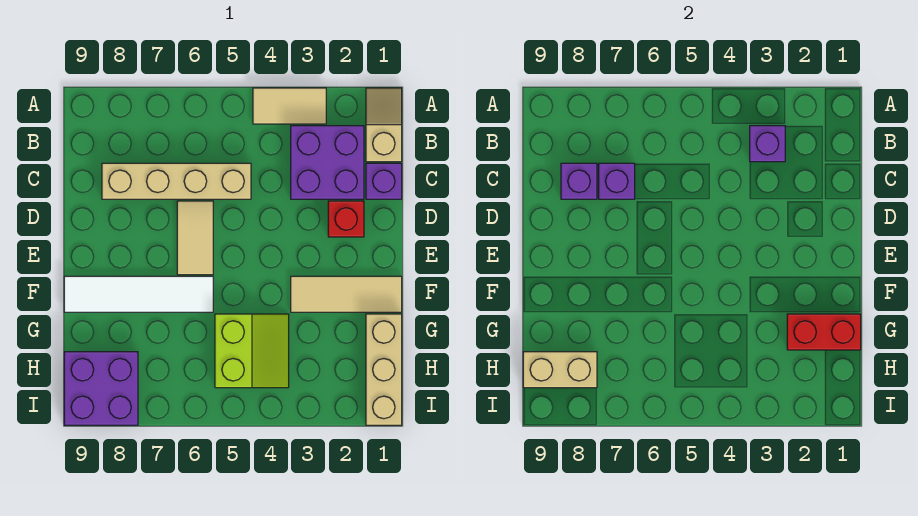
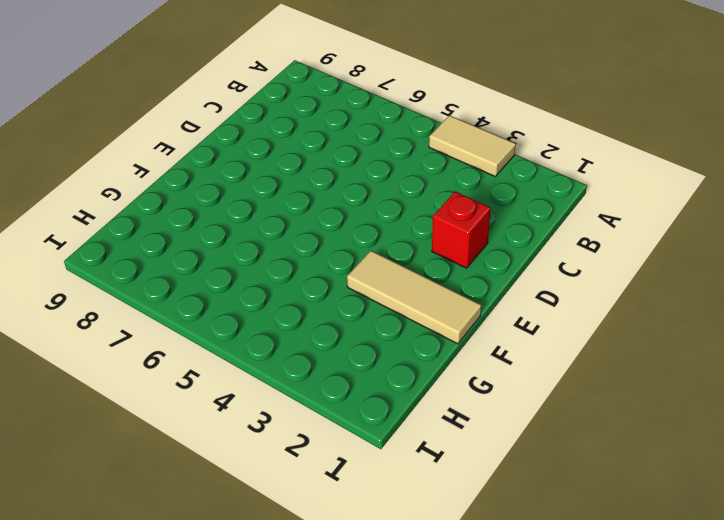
none -> tan slope A1:B1 level 1 top B
none -> purple brick B2:C3 level 1
none -> purple brick C1 level 1

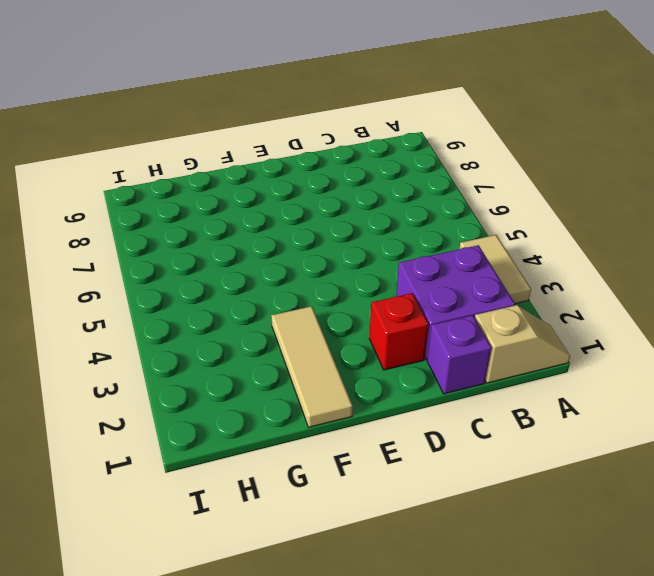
none -> tan brick C5:C8 level 1
none -> tan tile D6:E6 level 1
none -> white tile F6:F9 level 1

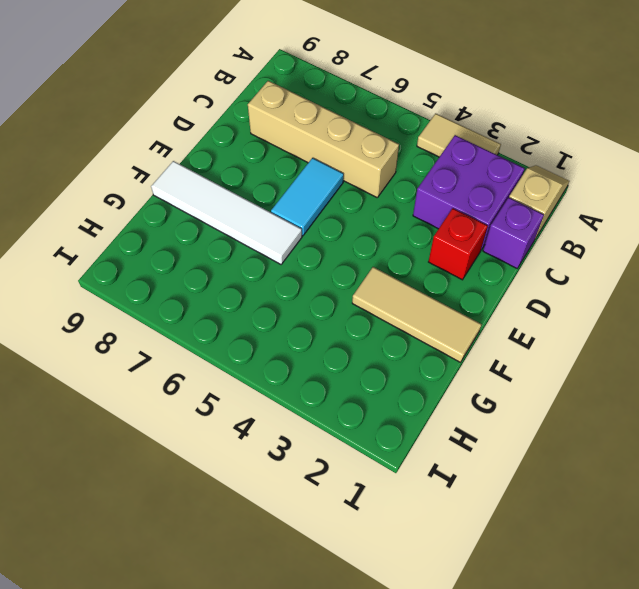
cyan tile D6:E6 level 1 -> tan tile D6:E6 level 1
none -> tan brick G1:I1 level 1
none -> lime slope G4:H5 level 1 top 5
none -> purple brick H8:I9 level 1

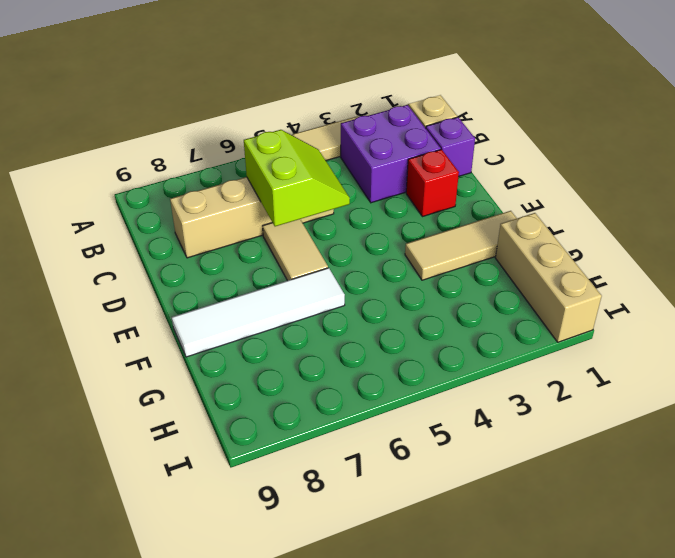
lime slope C5:D6 level 2 top 6 -> lime slope G4:H5 level 1 top 5
none -> purple brick H8:I9 level 1
none -> purple brick B3 level 2
none -> purple brick C7 level 2

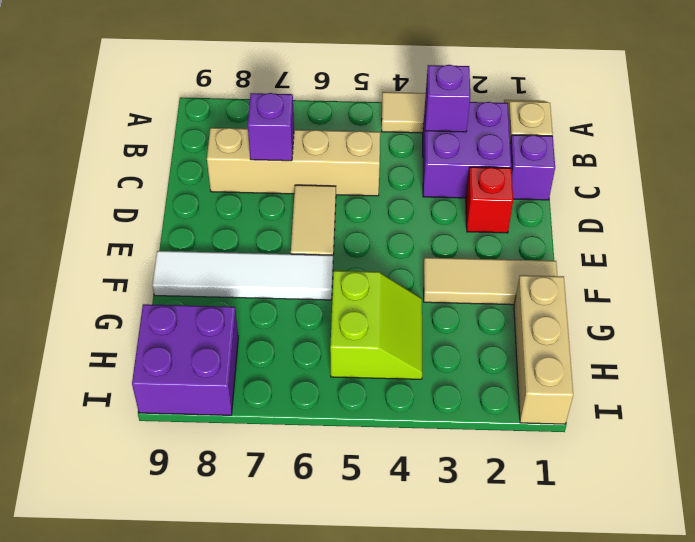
none -> purple brick C8 level 2
none -> red brick G1:G2 level 2
none -> tan brick H8:H9 level 2

